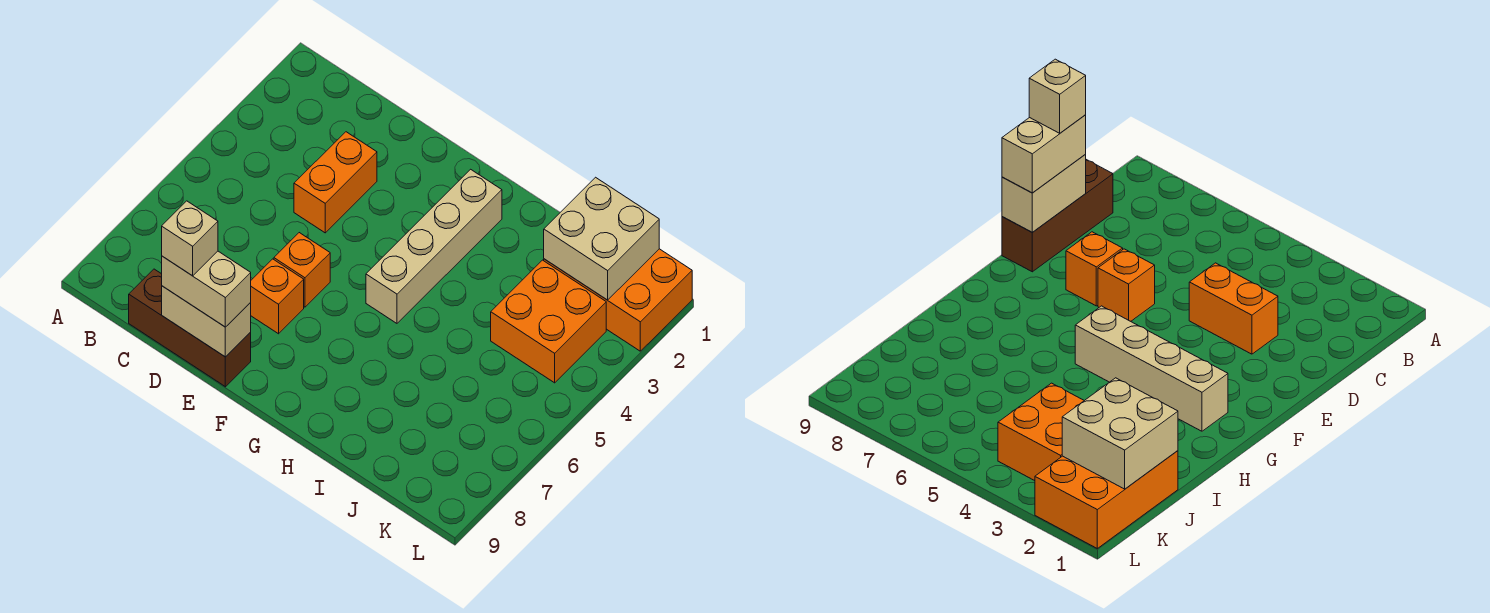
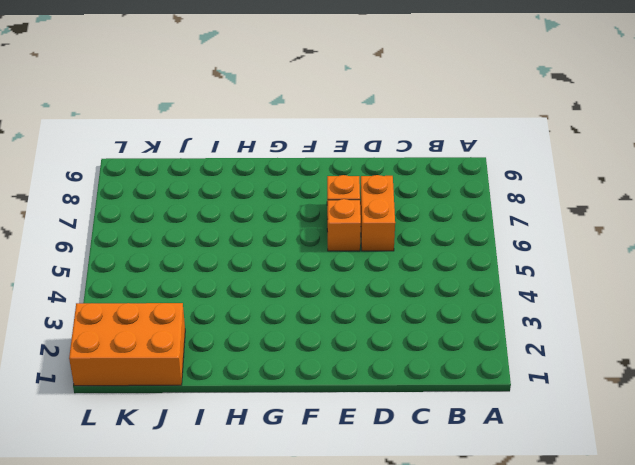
orange brick D6:D7 level 1 -> orange brick D3:D4 level 1
none -> brown brick C9:E9 level 1
none -> tan brick G2:G5 level 1

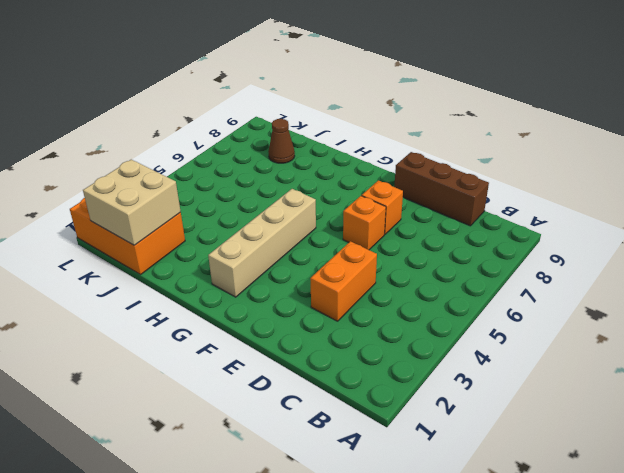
brown cone J8 level 1 -> none
none -> orange brick J3:K4 level 1
none -> tan brick D9:E9 level 2

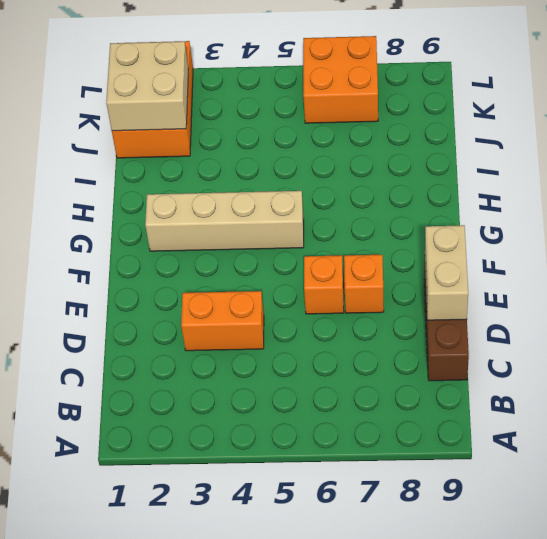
orange brick K6:L7 level 1 -> orange brick J3:K4 level 1
none -> tan brick D9:E9 level 3
none -> tan brick D9 level 4

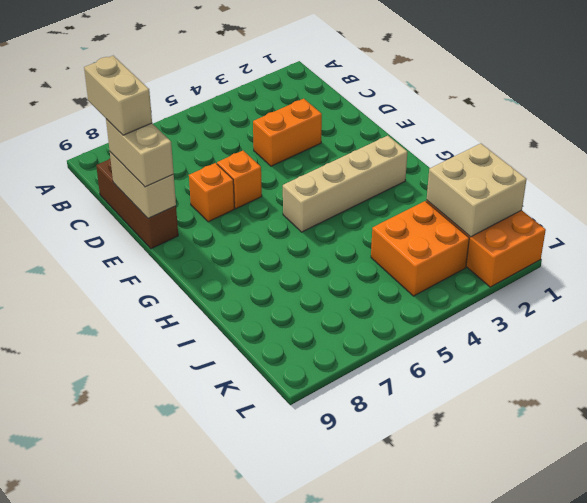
tan brick C9:D9 level 4 -> tan brick D9 level 4

